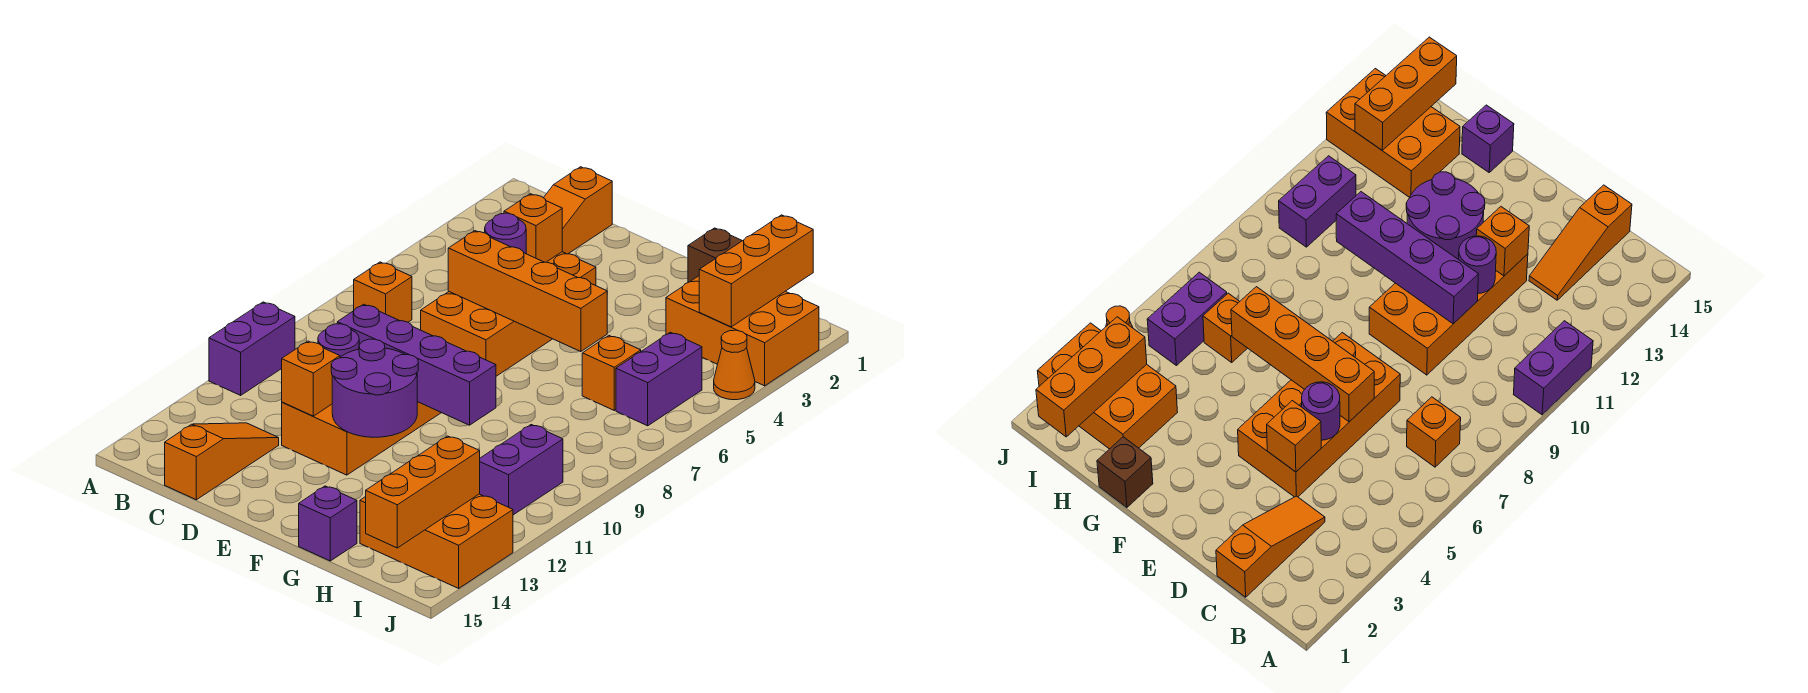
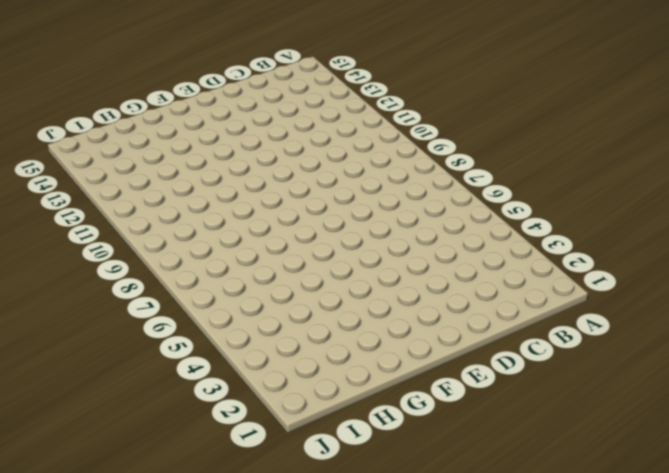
none -> purple brick A10:A11 level 1
none -> orange brick B7 level 1
none -> orange slope C1:C3 level 1 top 1

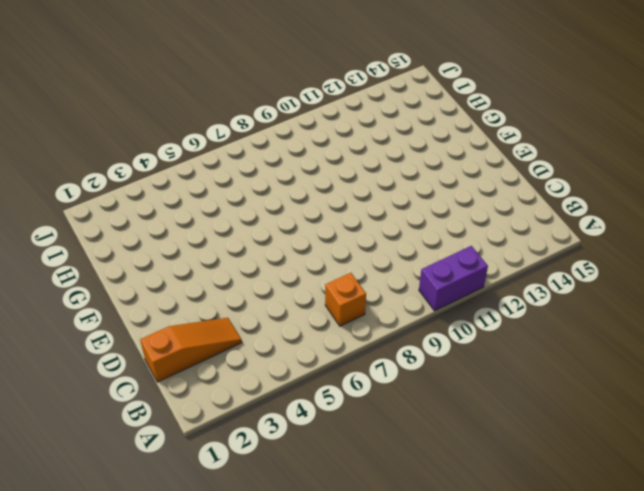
none -> orange slope C13:C15 level 1 top 15
none -> orange brick D4:E7 level 1
none -> orange brick D9:E12 level 1

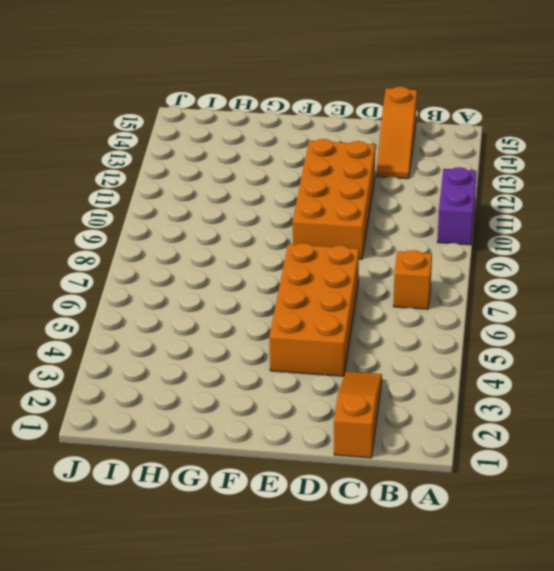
none -> brown brick G1 level 1
none -> purple brick G15 level 1
none -> orange brick H2:J3 level 1

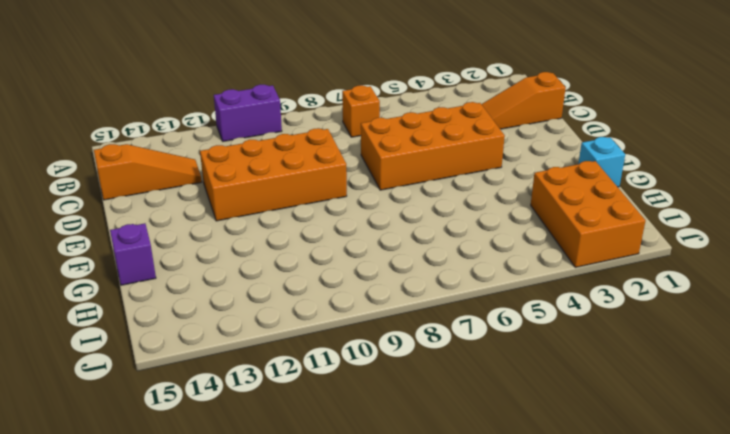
cyan brick G1 level 1 -> brown brick G1 level 1
none -> orange brick H6 level 1
none -> orange brick H13:J14 level 1
none -> purple brick I5:I6 level 1

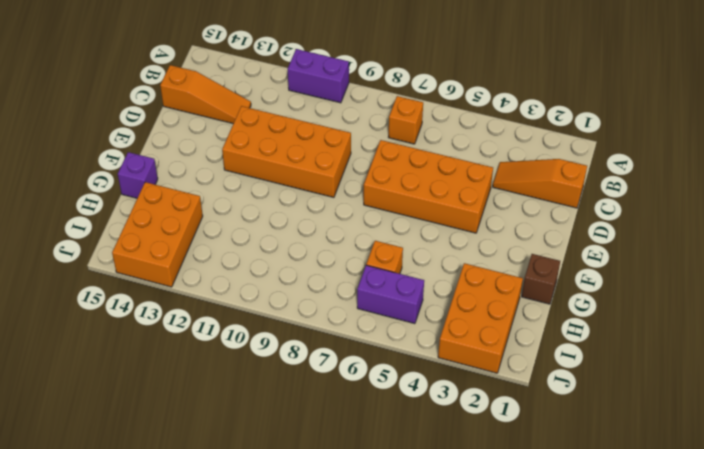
none -> purple brick I10:I11 level 1
none -> orange cone J4 level 1
none -> orange brick D4 level 2

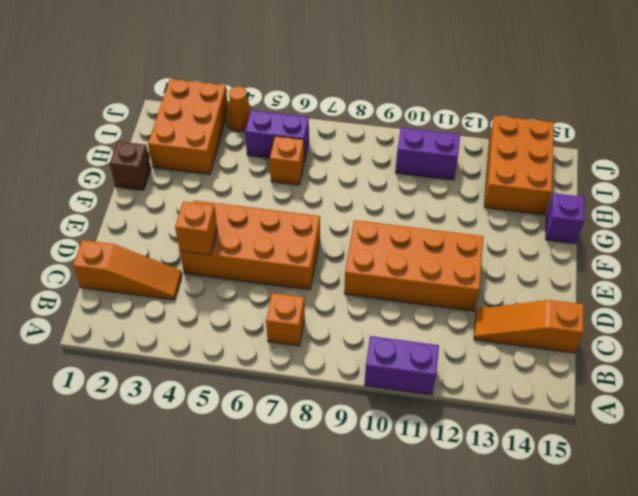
none -> purple round brick D5 level 2
none -> orange brick D6:G6 level 2
none -> purple brick D10:G10 level 2

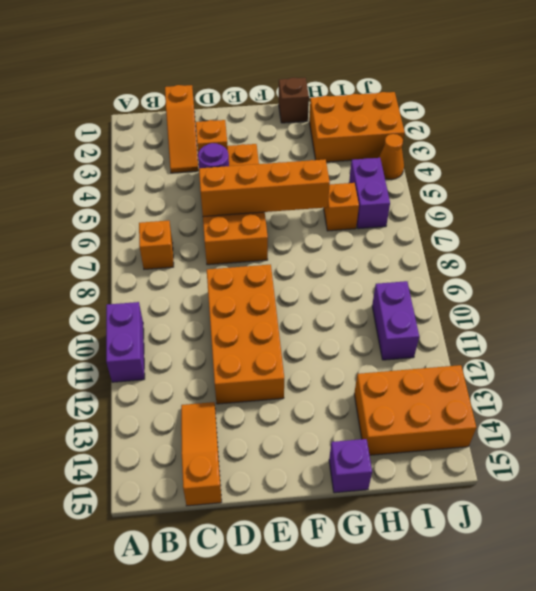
none -> purple brick D10:G10 level 2
none -> purple round brick D11 level 2
none -> orange brick D12 level 2

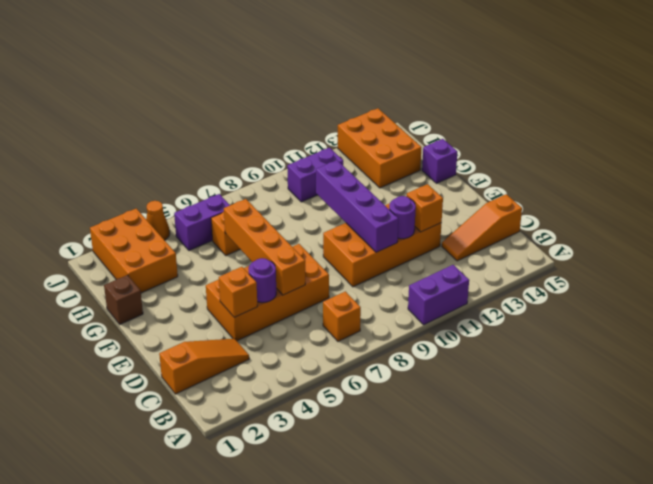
none -> purple round brick E11:F12 level 2
none -> orange brick I1:I3 level 2
none -> orange brick I13:I15 level 2

